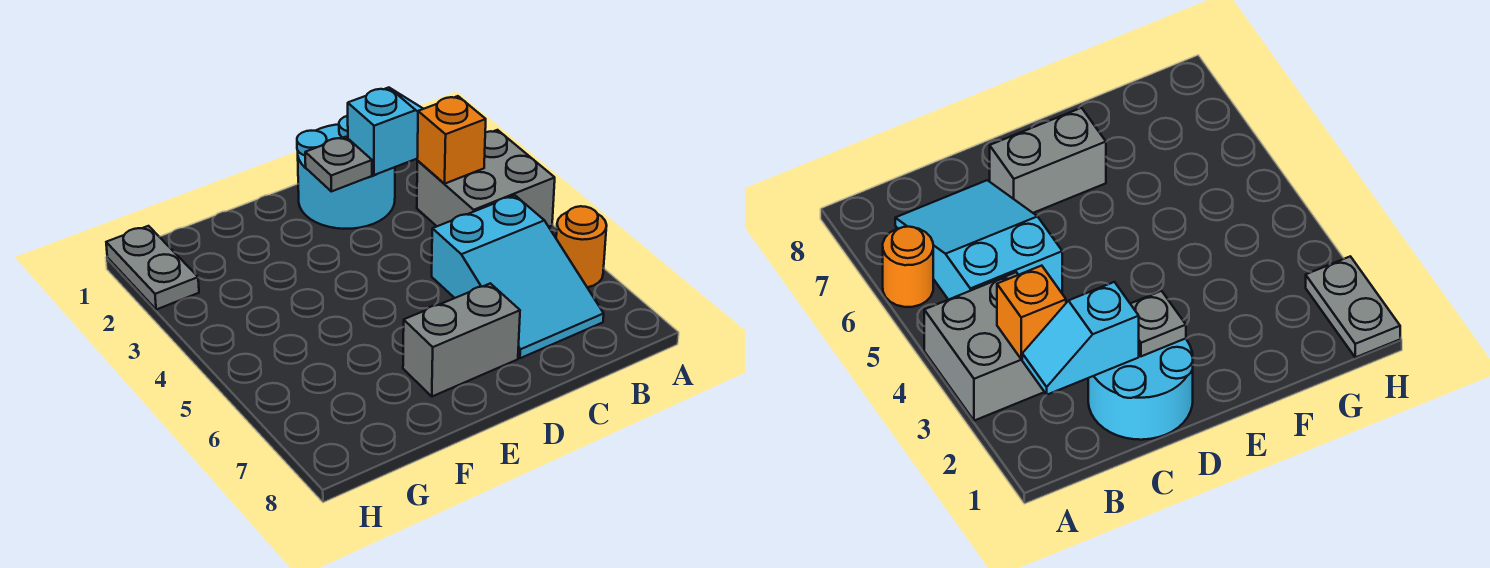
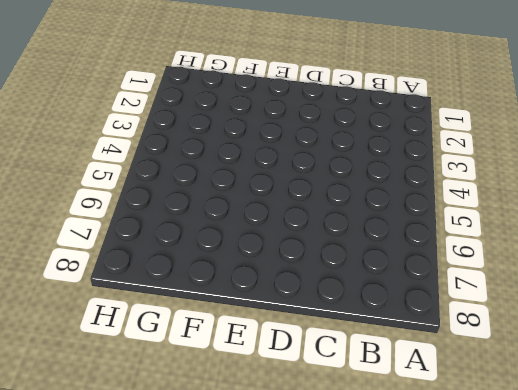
none -> grey brick A3:B4 level 1
none -> orange round brick A6 level 1

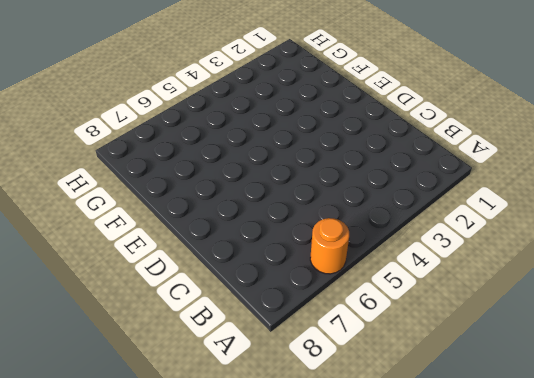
none -> grey brick A3:B4 level 1
none -> cyan slope B5:C7 level 1 top 5

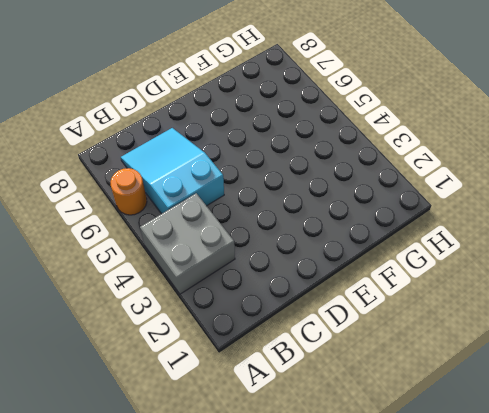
none -> cyan round brick C1:D2 level 1
none -> grey brick D7:E7 level 1

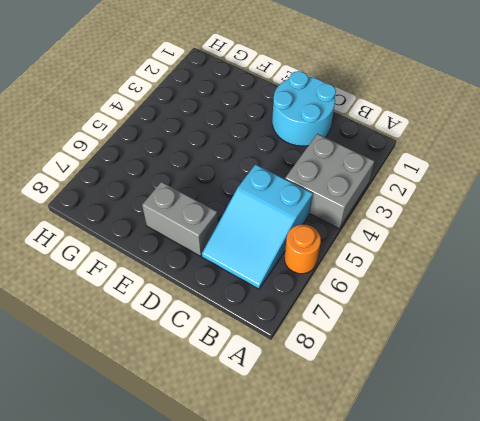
none -> grey plate H1:H2 level 1
none -> cyan slope B2:C2 level 2 top C

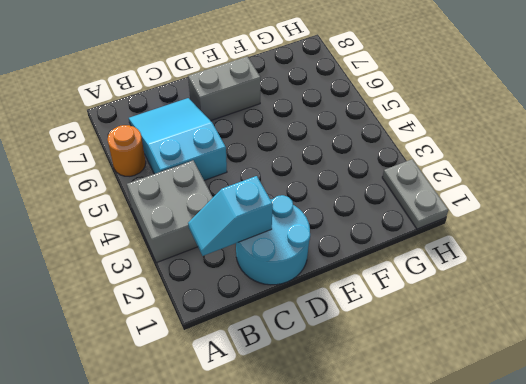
none -> orange brick B3 level 2
none -> grey plate D2 level 2

